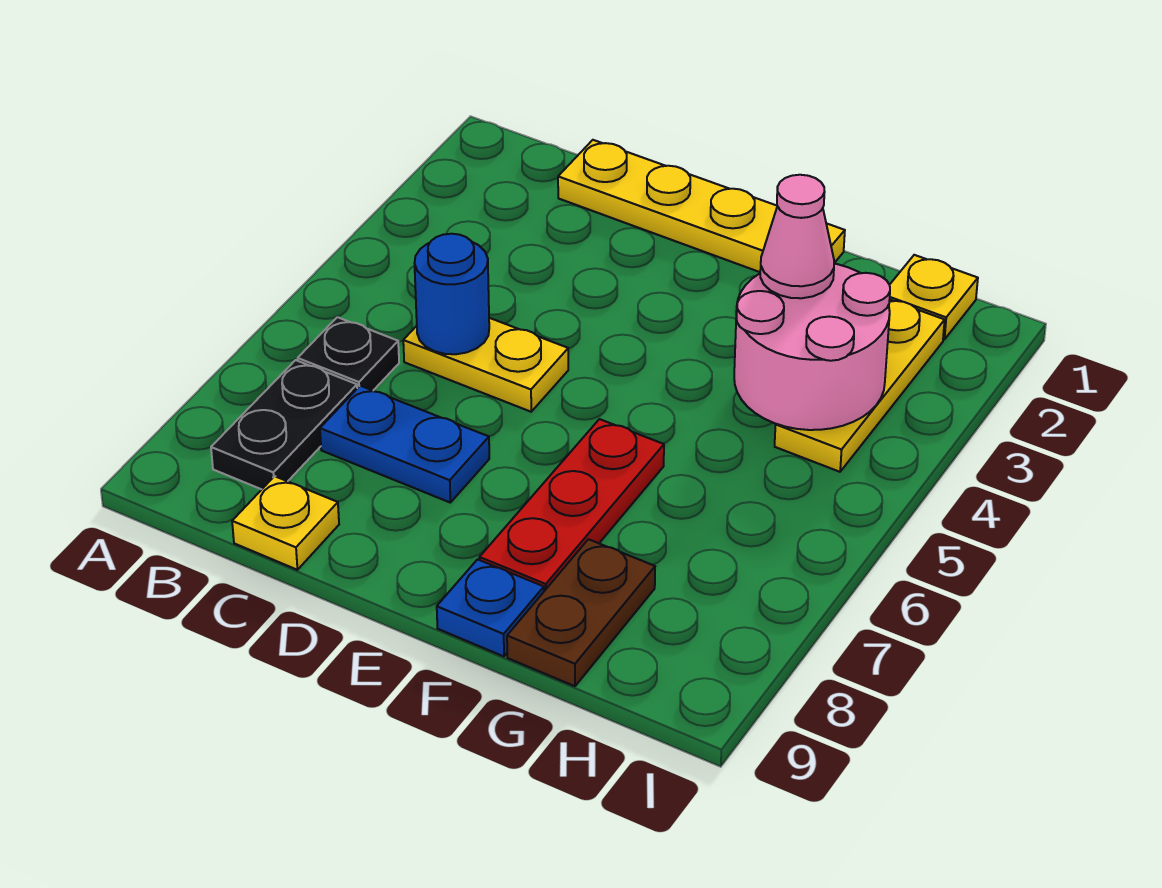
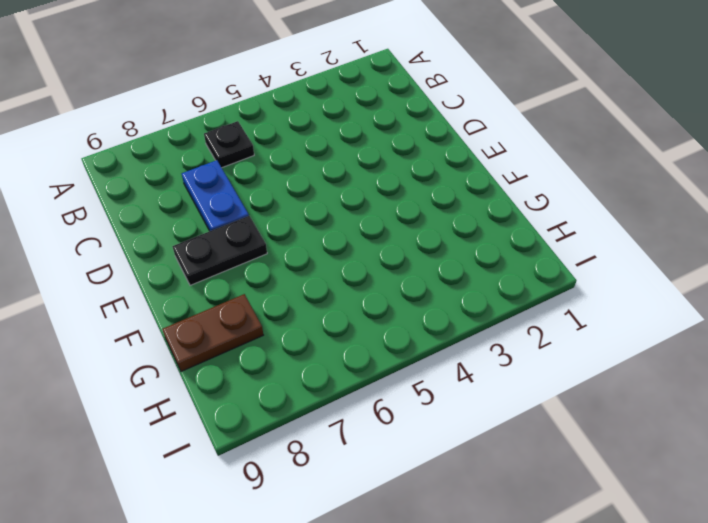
black plate E7:E8 level 1 -> black plate B7:B8 level 1
none -> yellow plate C1:F1 level 1
none -> yellow plate C5:D5 level 1
none -> yellow plate C9 level 1

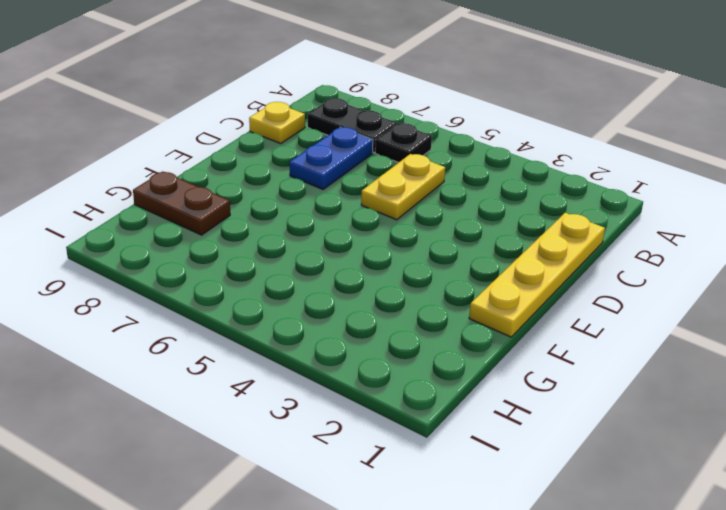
none -> red plate F6:F8 level 1
none -> blue plate F9 level 1
none -> yellow plate H1 level 1

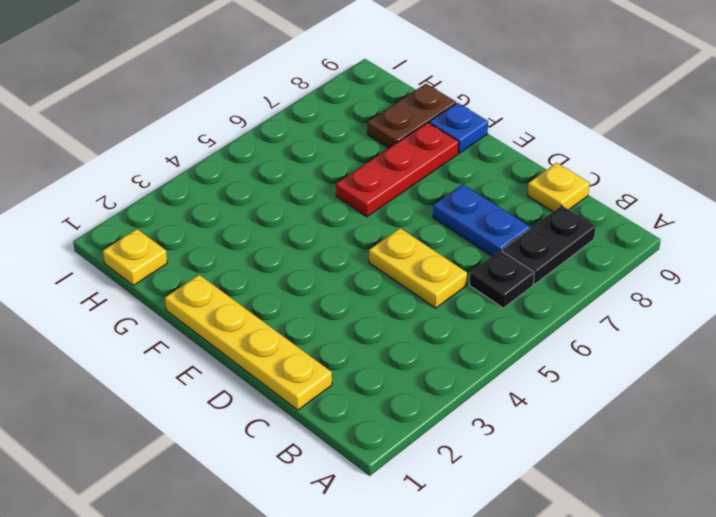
none -> yellow plate H2:H4 level 1
none -> blue round brick C5 level 2
none -> pink round brick G3:H4 level 2

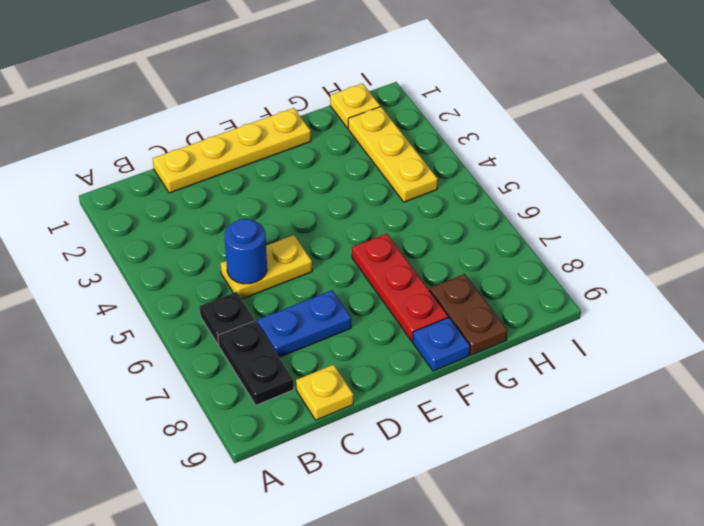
none -> pink round brick G3:H4 level 2
none -> pink cone G3 level 3

